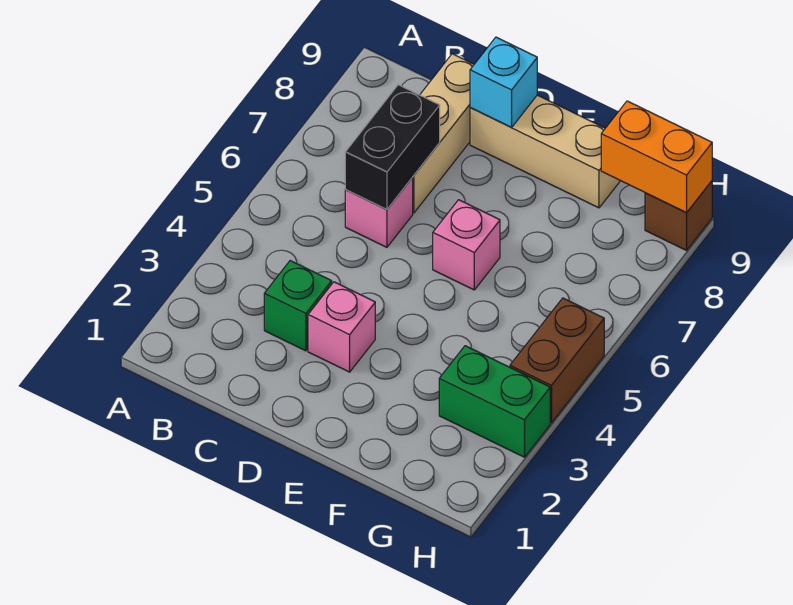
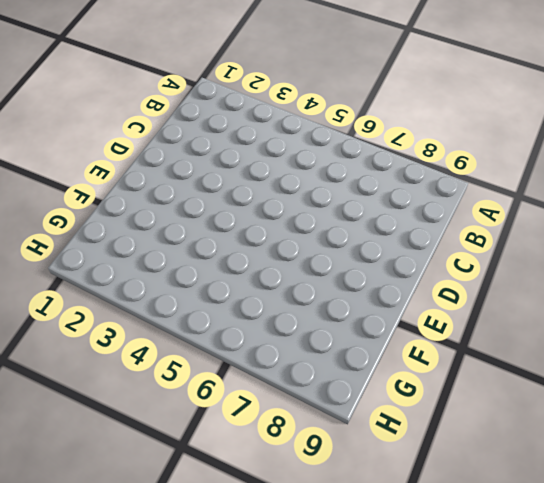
none -> green brick C3 level 1
none -> pink brick C6 level 1
none -> tan brick C7:C9 level 1

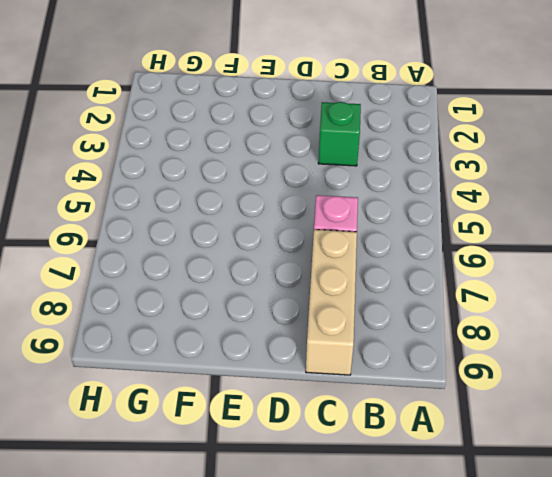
none -> pink brick D3 level 1
none -> tan brick D9:F9 level 1
none -> pink brick E6 level 1

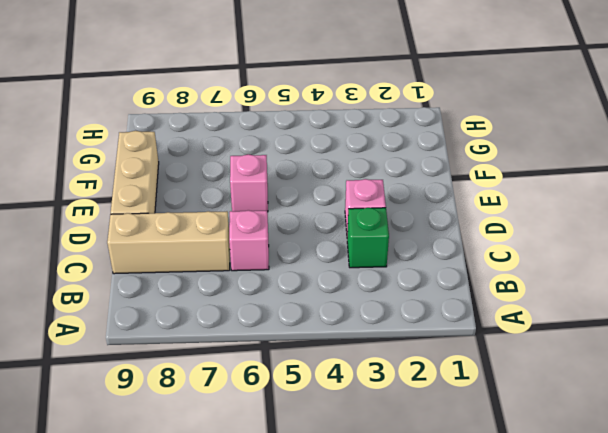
none -> green brick G3:H3 level 1
none -> brown brick H4:H5 level 1
none -> brown brick H9 level 1

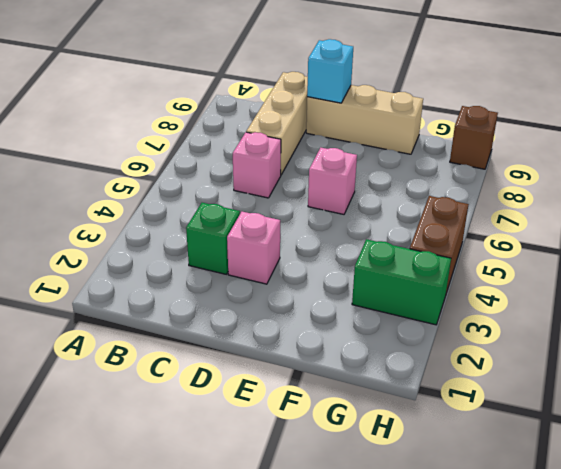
none -> black brick C6:C7 level 2
none -> orange brick G9:H9 level 2

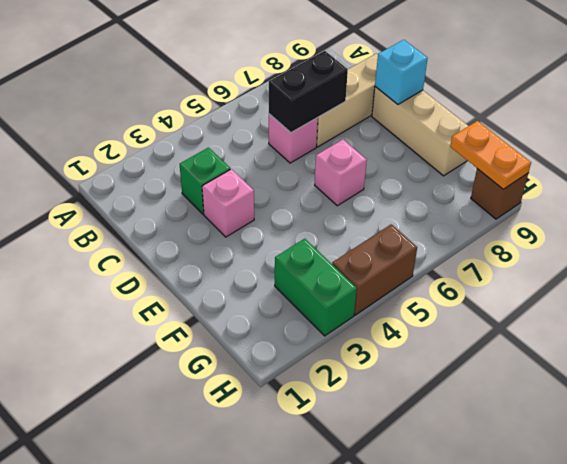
orange plate G9:H9 level 2 -> orange brick G9:H9 level 2

